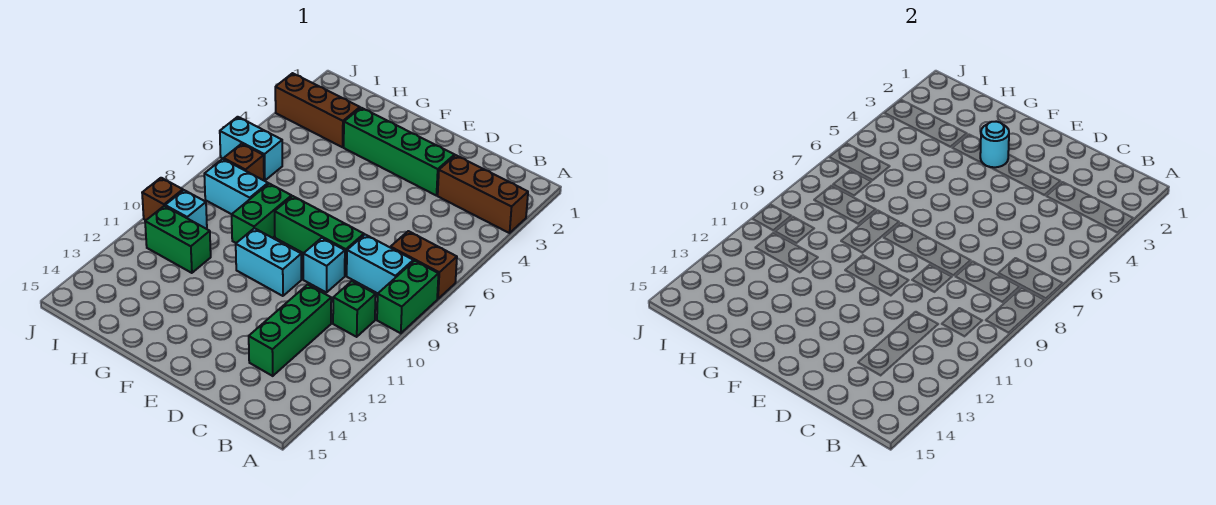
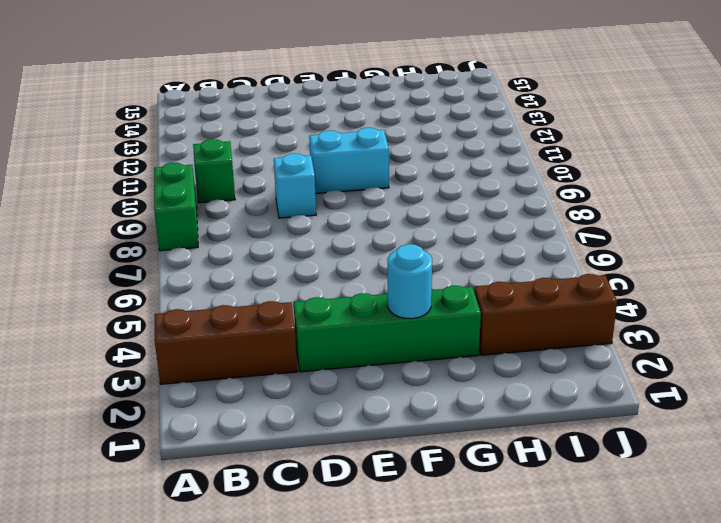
none -> brown brick A7:B7 level 1
none -> cyan brick B8:C8 level 1
none -> green brick C11:C13 level 1

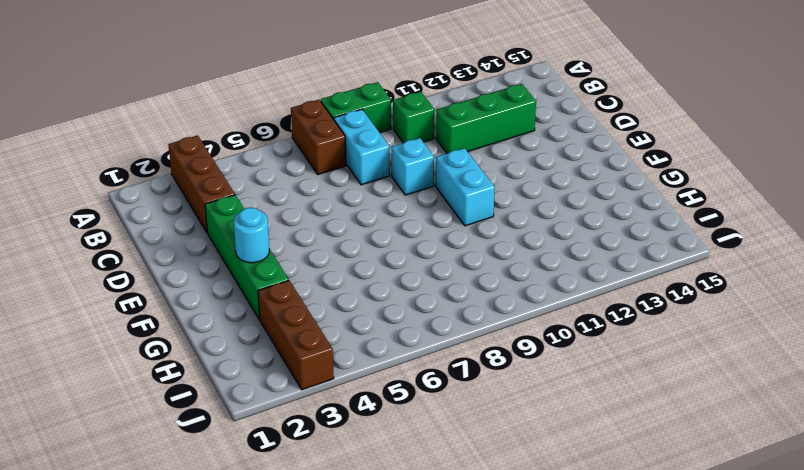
none -> green brick D8:F8 level 1
none -> green brick G8:G9 level 1
none -> cyan brick H8:I8 level 1

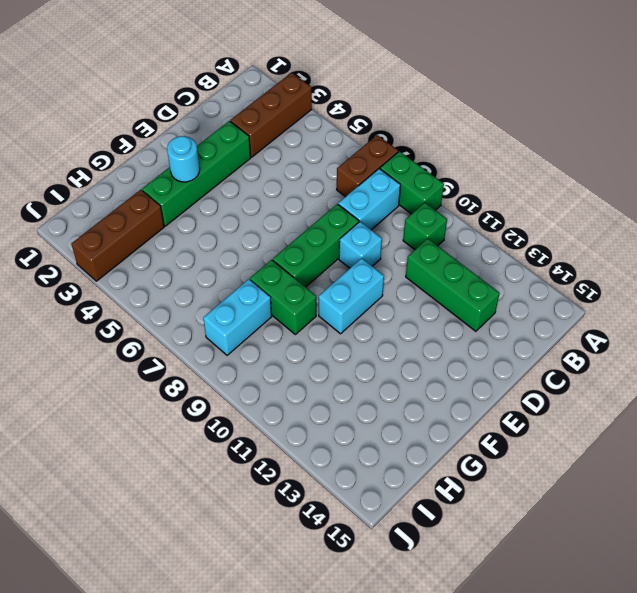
none -> green brick H11:I11 level 1
none -> cyan brick I6:J6 level 1
none -> brown brick I7 level 1

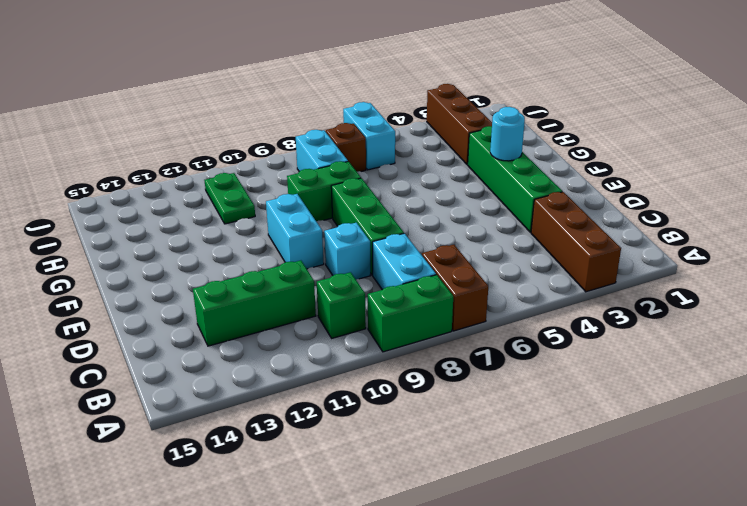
green plate H11:I11 level 1 -> green brick H11:I11 level 1
none -> cyan brick I10 level 1
none -> brown brick J10 level 1

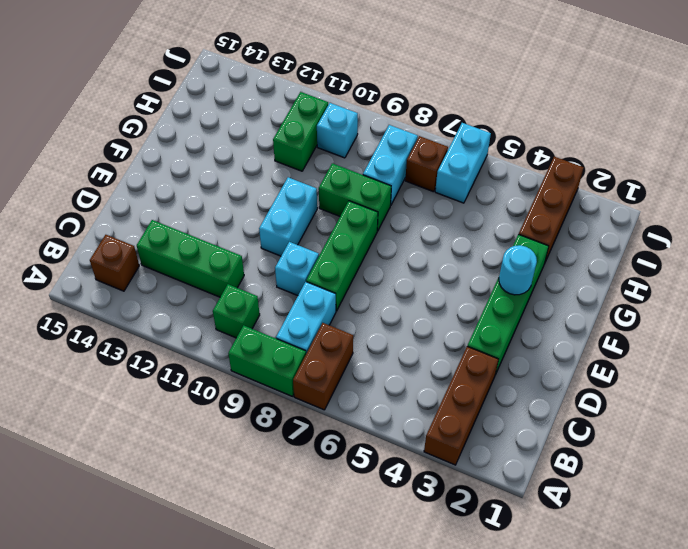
brown brick B14 level 1 -> brown brick J10 level 1

